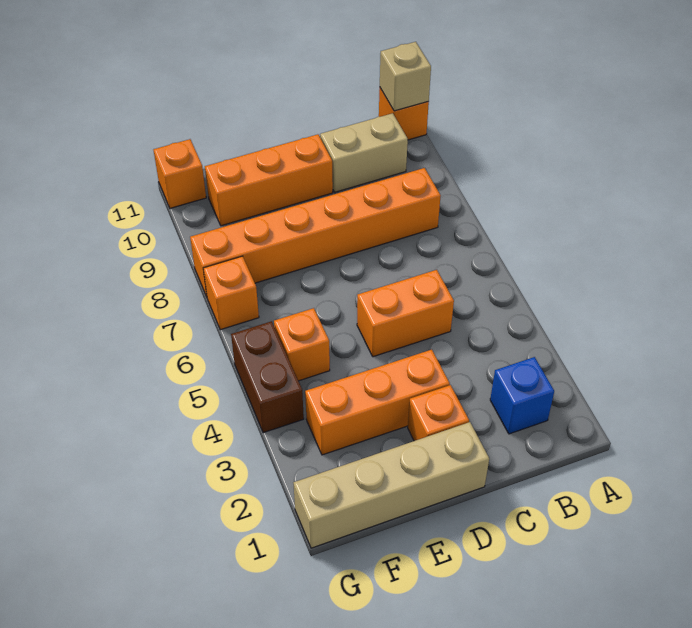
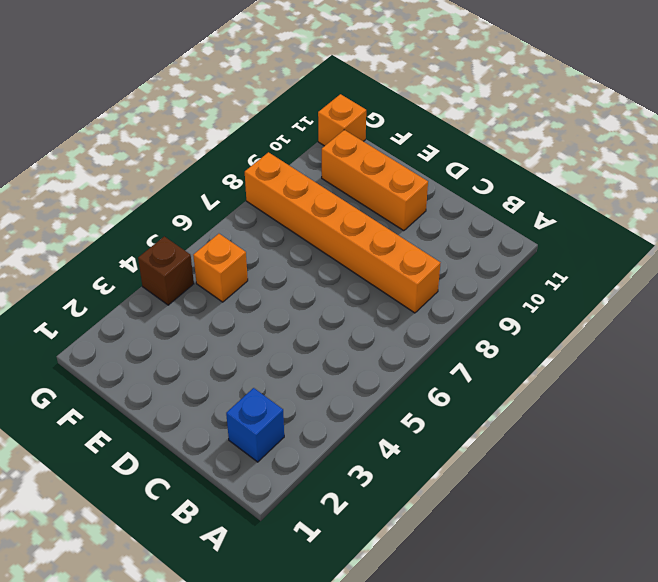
brown brick G4 level 1 -> brown brick G4:G5 level 1
none -> orange brick A11 level 1
none -> tan brick B10:C10 level 1
none -> orange brick C5:D5 level 1

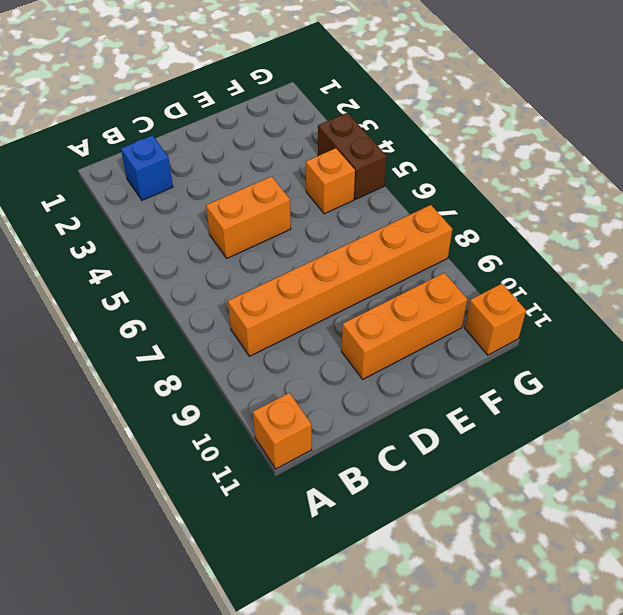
none -> tan brick B10:C10 level 1
none -> tan brick D1:G1 level 1
none -> orange brick D2 level 1

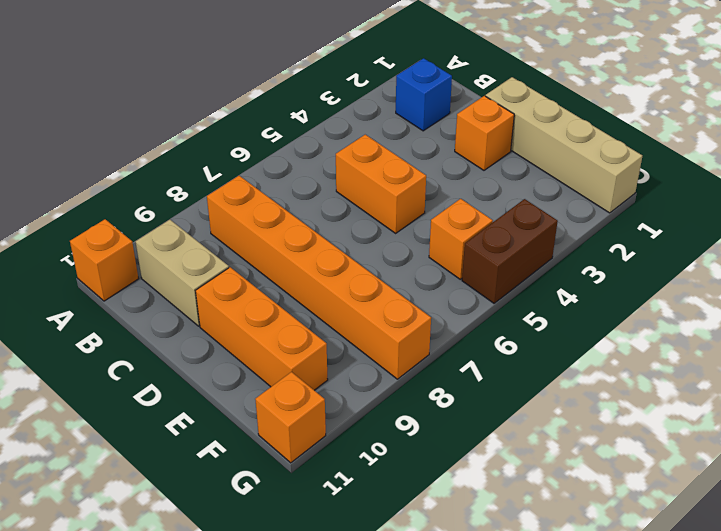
none -> orange brick D3:F3 level 1
none -> orange brick G7 level 1
none -> tan brick A11 level 2

